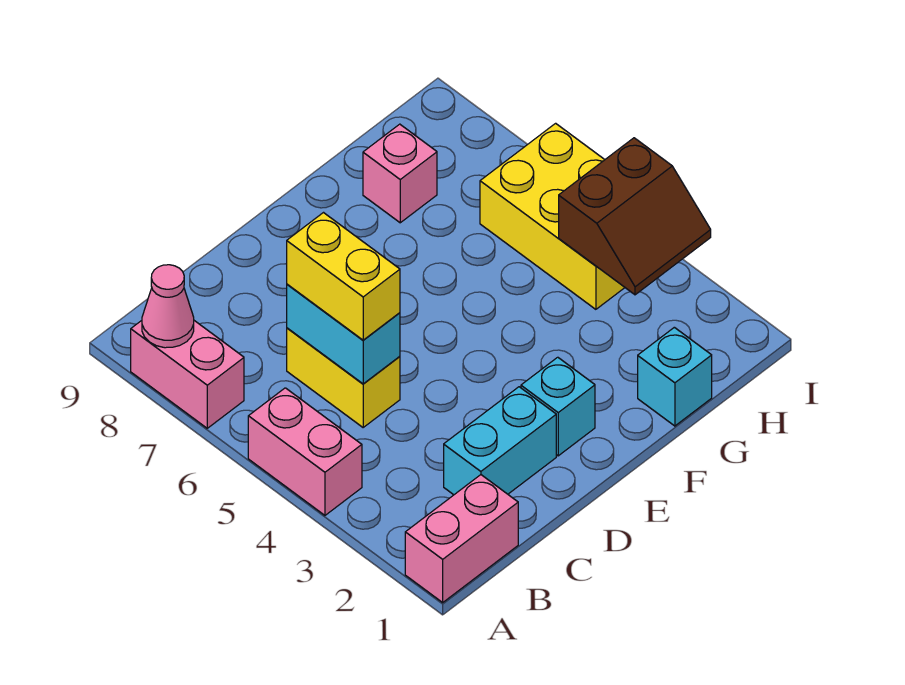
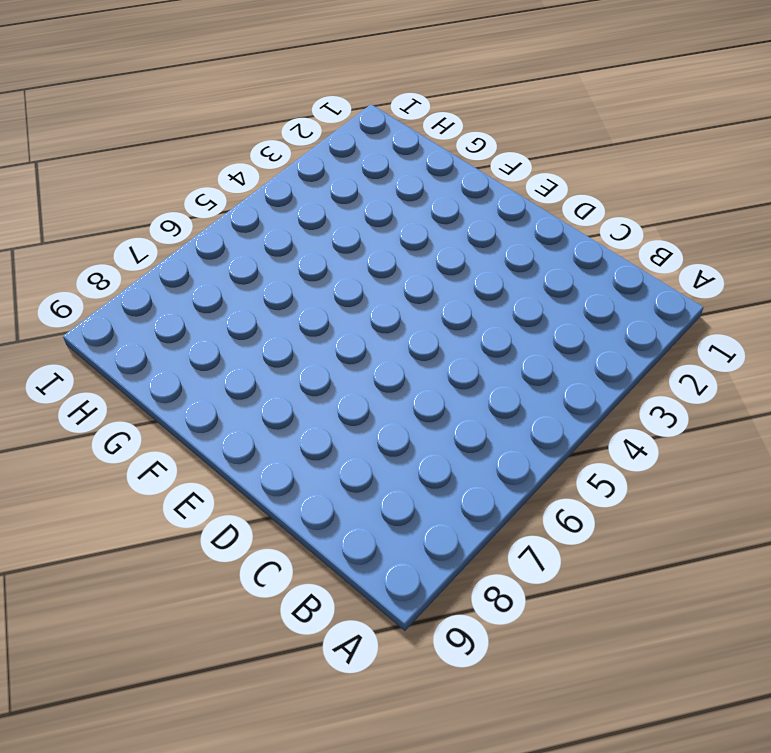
none -> pink brick A1:B1 level 1
none -> pink brick A4:A5 level 1
none -> pink brick A7:A8 level 1

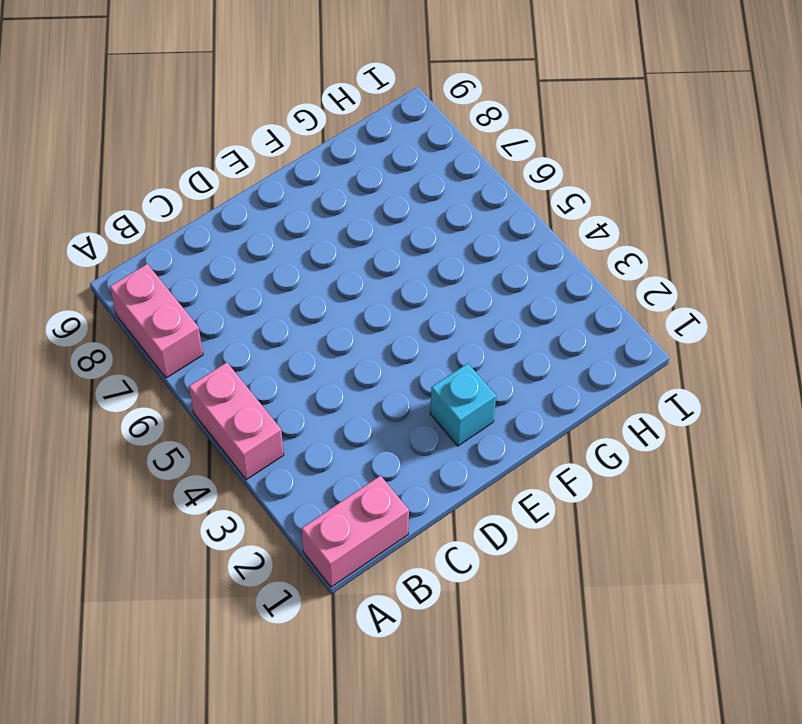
none -> cyan brick C2:D2 level 1
none -> yellow brick C5:C6 level 1
none -> cyan brick G1 level 1

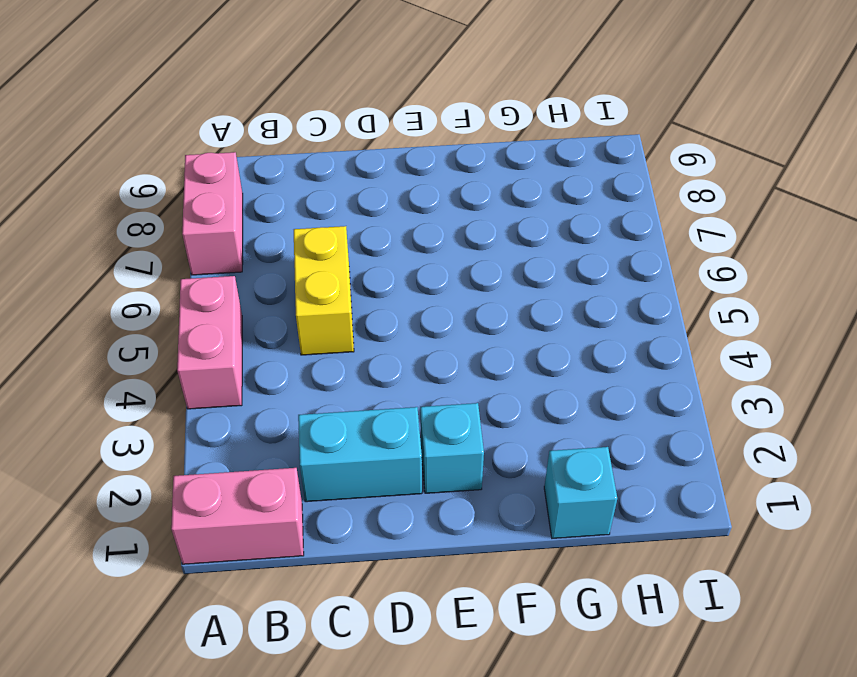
none -> pink brick G8 level 1
none -> yellow brick H4:I6 level 1
none -> pink cone A8 level 2

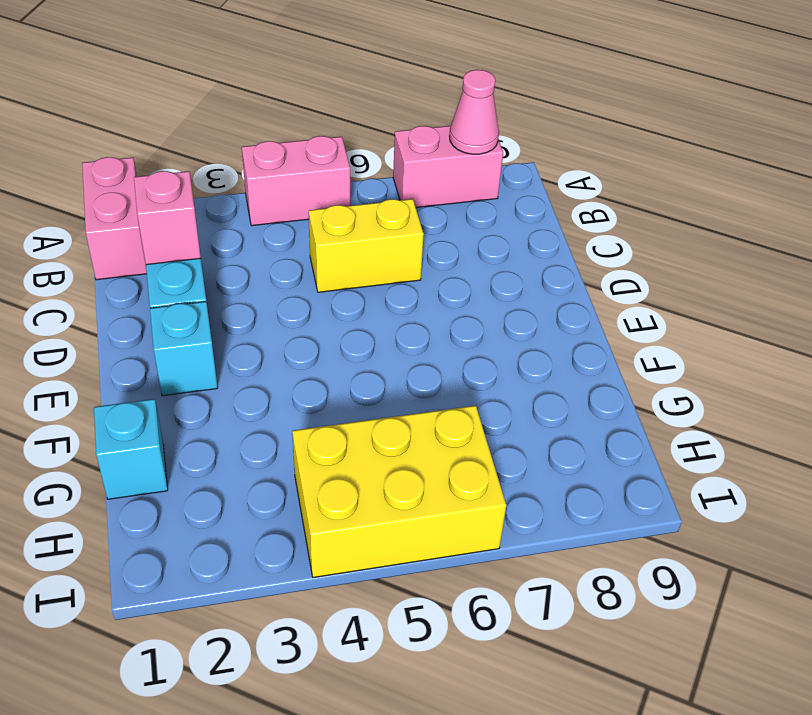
pink brick C2 level 2 -> pink brick G8 level 1
none -> cyan brick C5:C6 level 2
none -> brown slope H3:I4 level 2 top 4
none -> yellow brick C5:C6 level 3

